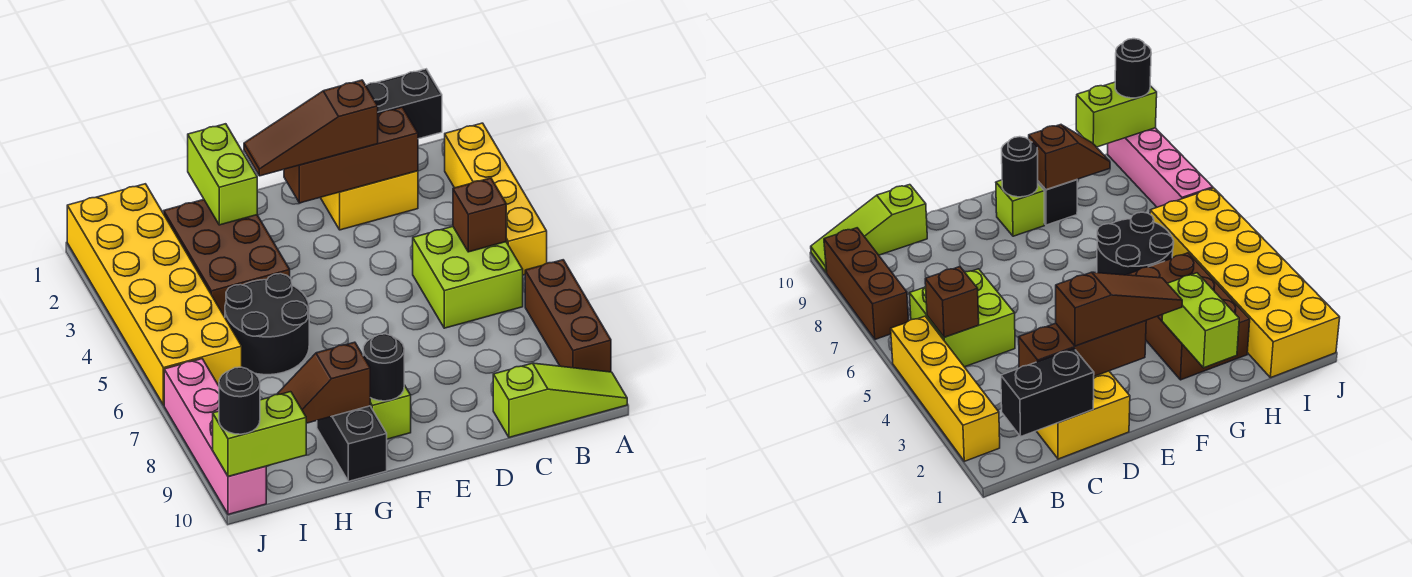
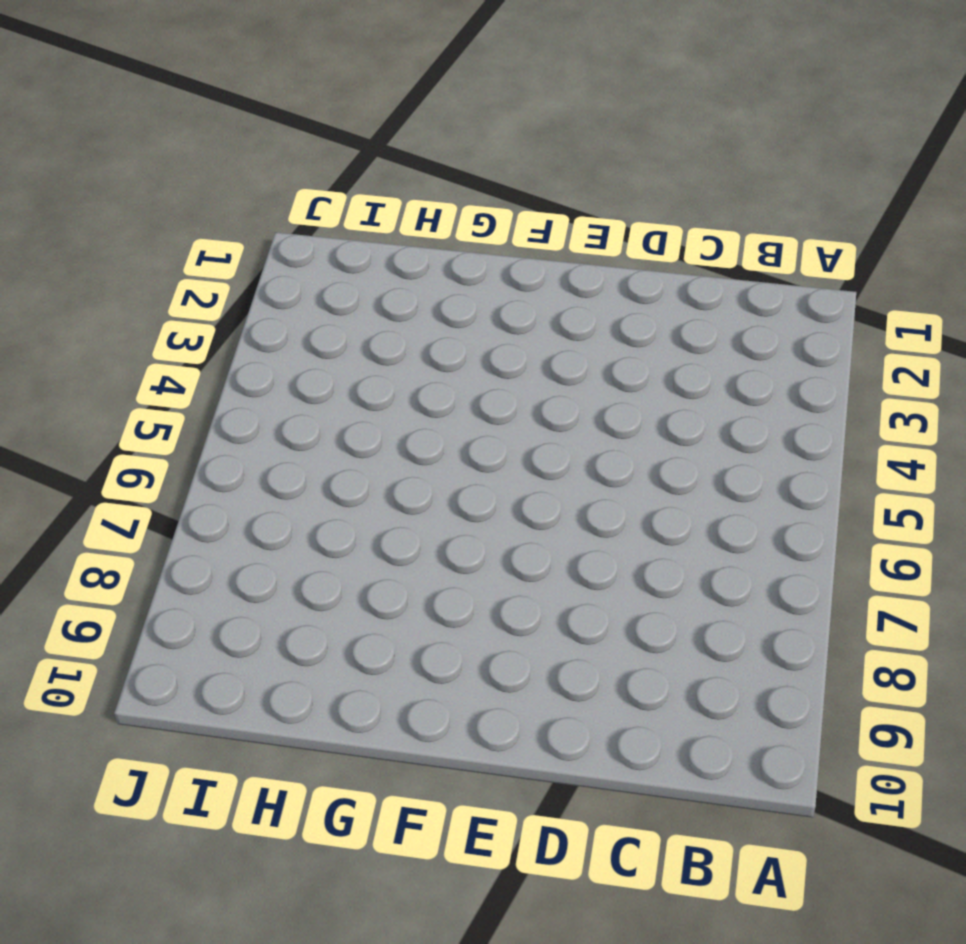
none -> yellow brick A2:A5 level 1
none -> brown brick A7:A9 level 1
none -> lime slope A10:C10 level 1 top C

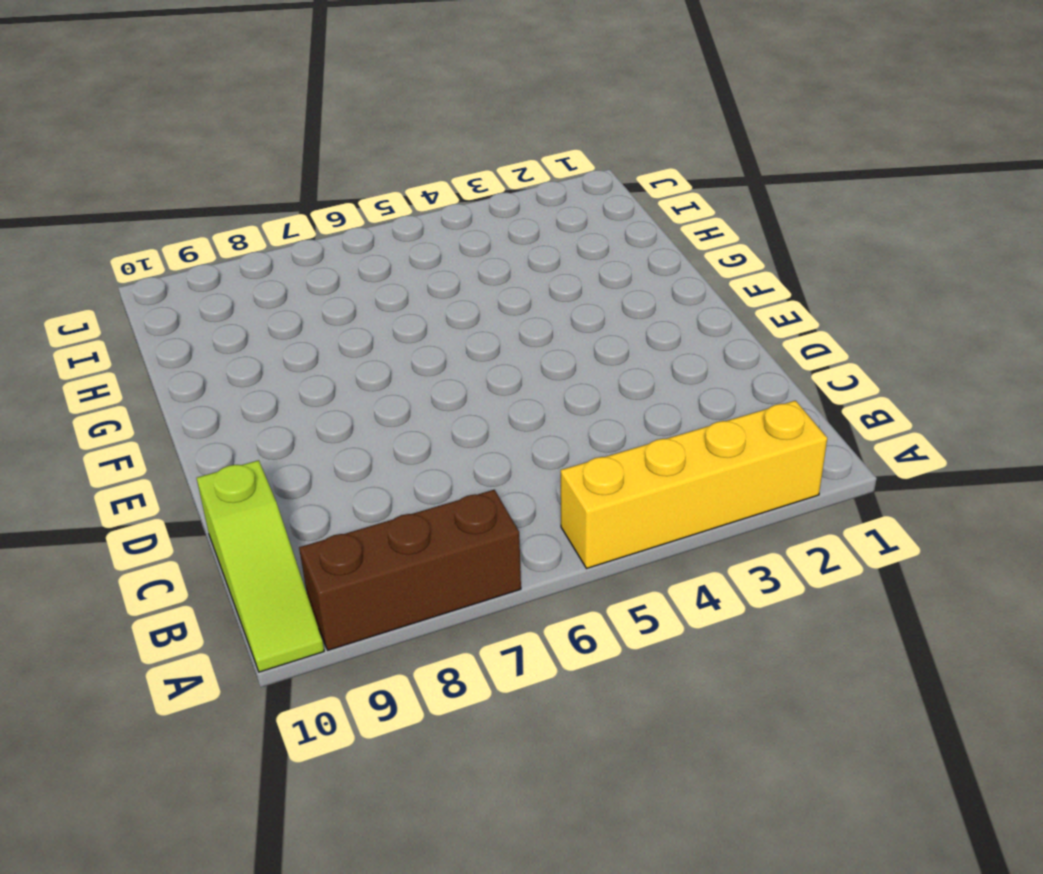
none -> lime brick B5:C6 level 1
none -> yellow brick C1:D2 level 1
none -> lime brick F9 level 1

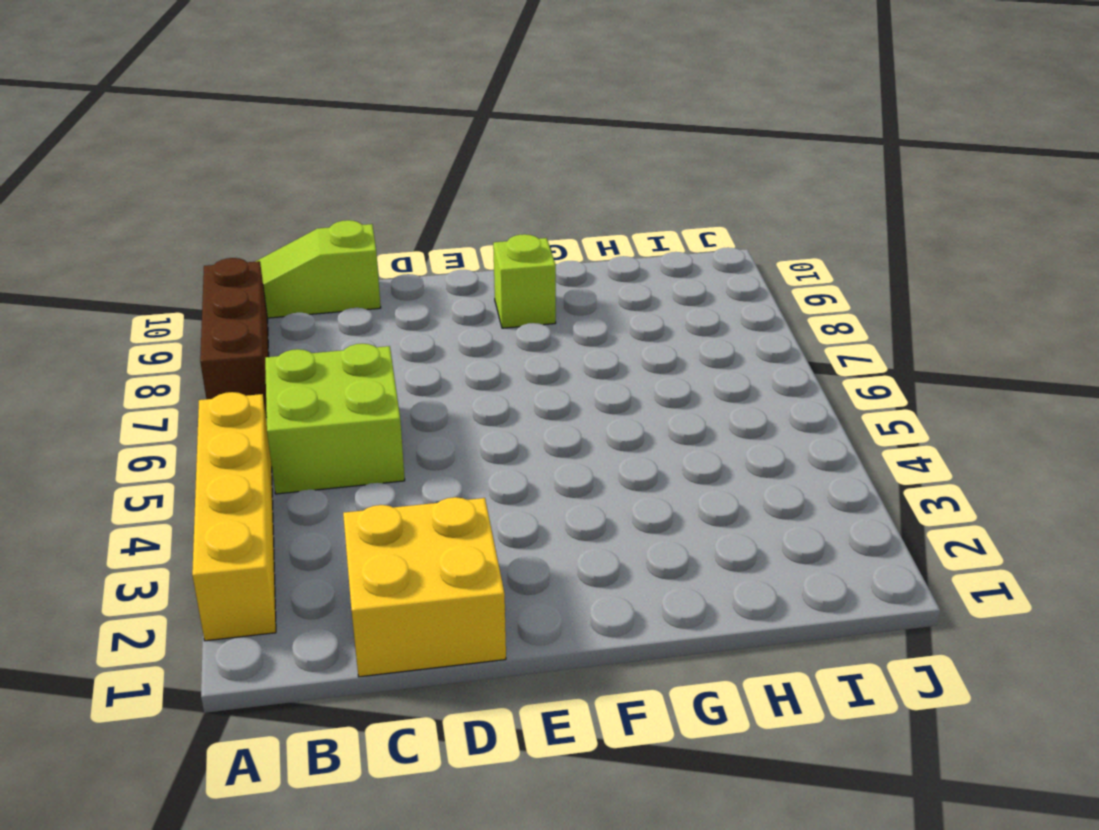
none -> brown brick G2:H4 level 1
none -> black round brick G5:H6 level 1
none -> black brick G9:G10 level 1

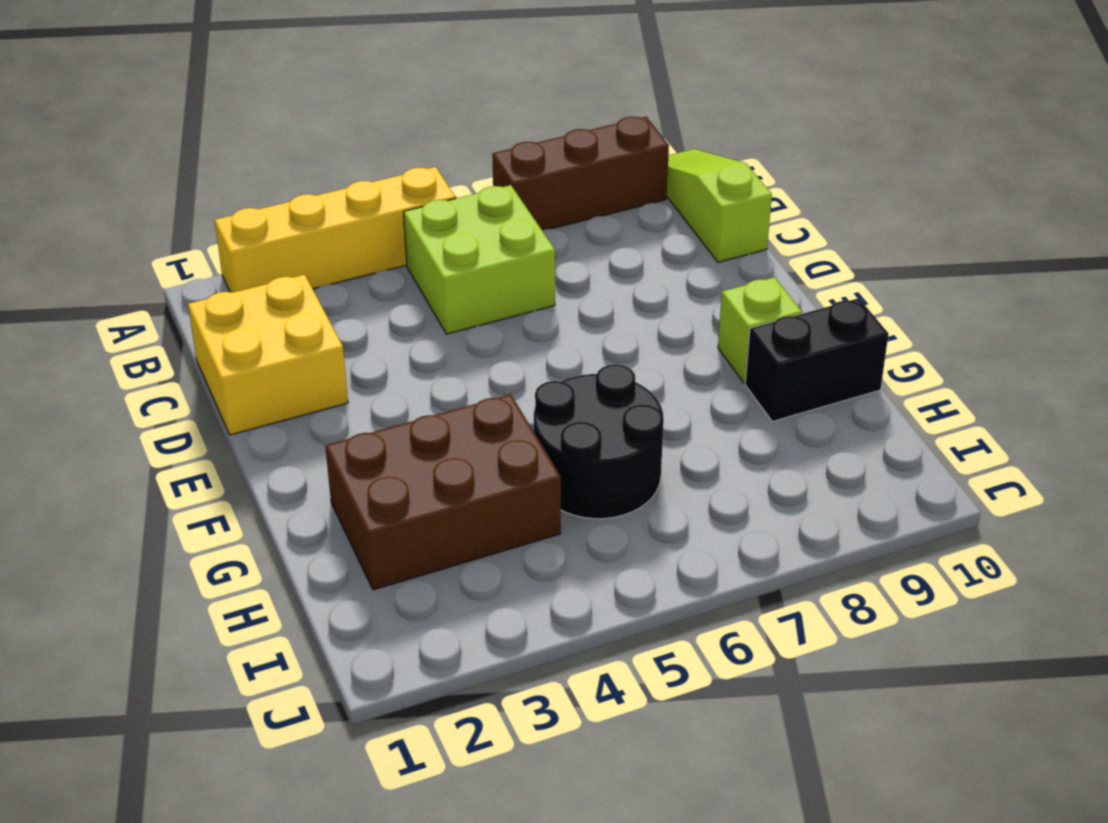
none -> yellow brick I1:J6 level 1
none -> pink brick J7:J10 level 1
none -> black brick B1:C1 level 2

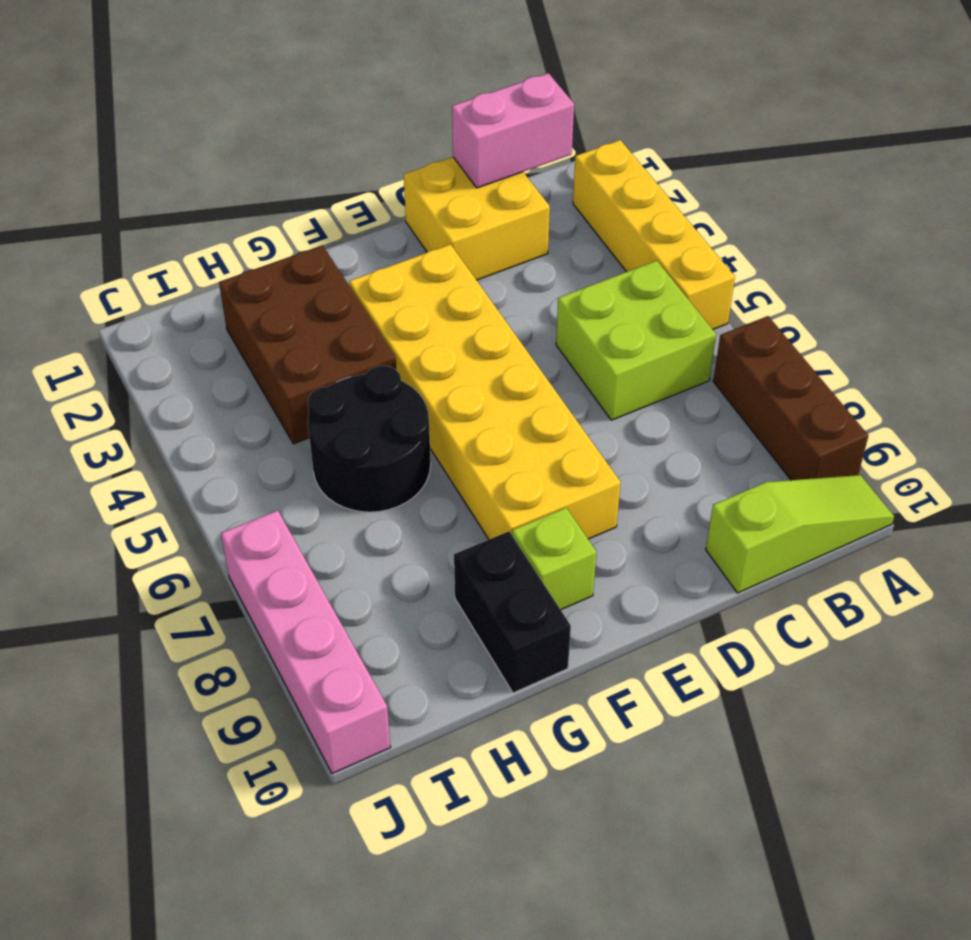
pink brick B1:C1 level 2 -> black brick B1:C1 level 2
yellow brick E3:F8 level 1 -> yellow brick I1:J6 level 1
none -> brown brick B5 level 2
none -> brown brick C2:E2 level 2
none -> black round brick F9 level 2

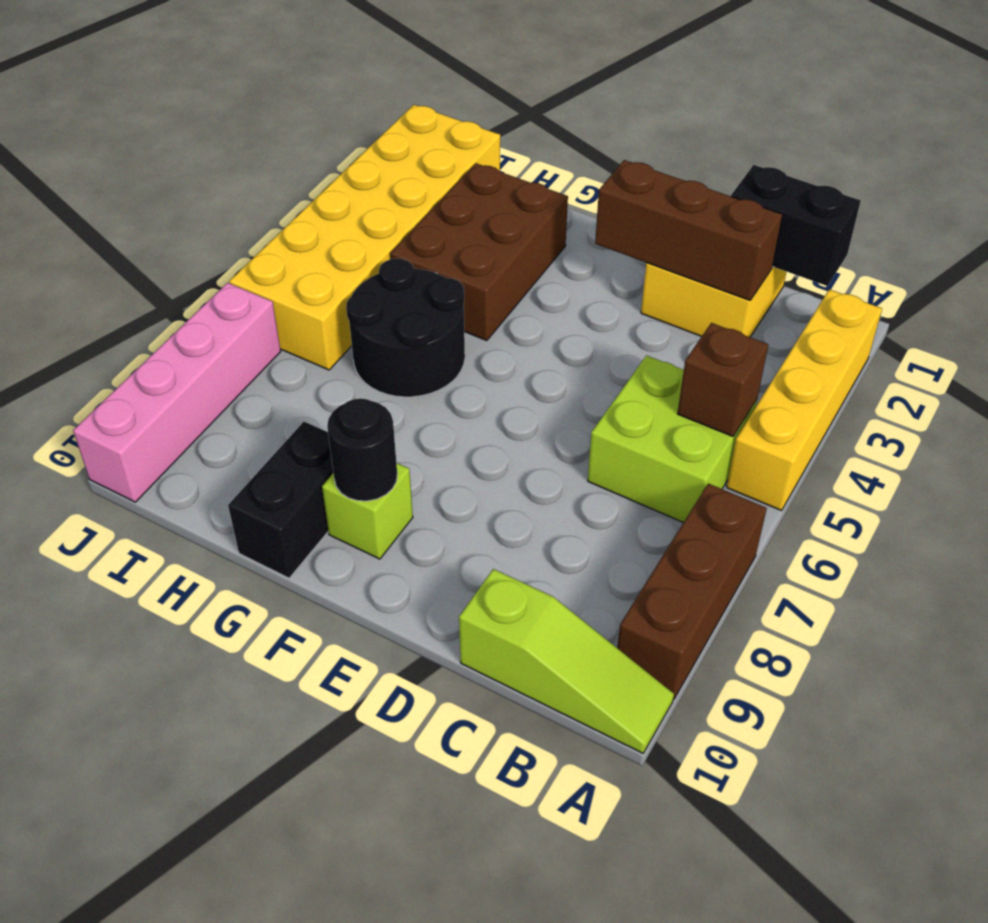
none -> lime brick G1:G2 level 2
none -> brown slope G9:H9 level 2 top G
none -> lime brick I10:J10 level 2

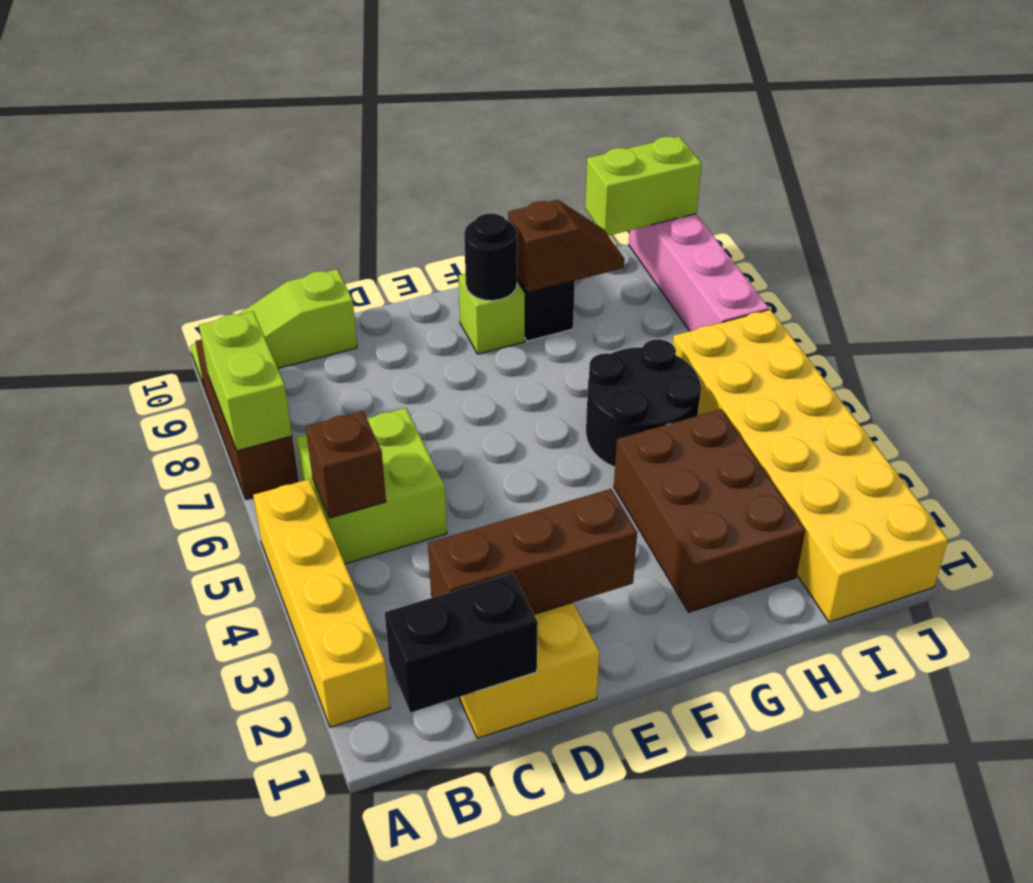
lime brick A7:A8 level 2 -> lime brick G1:G2 level 2
none -> brown slope D2:F2 level 3 top D
none -> black round brick J10 level 3

